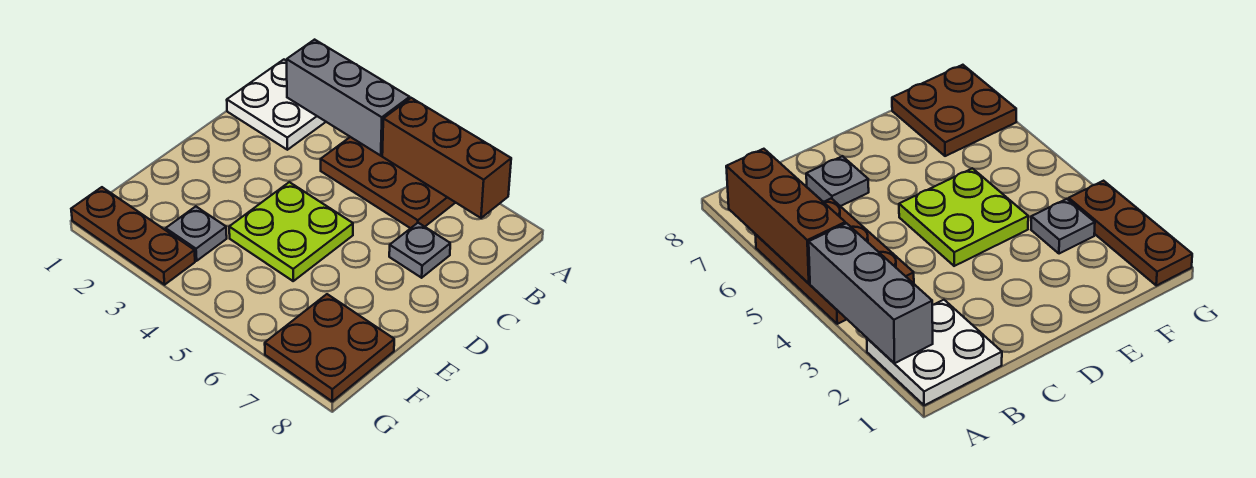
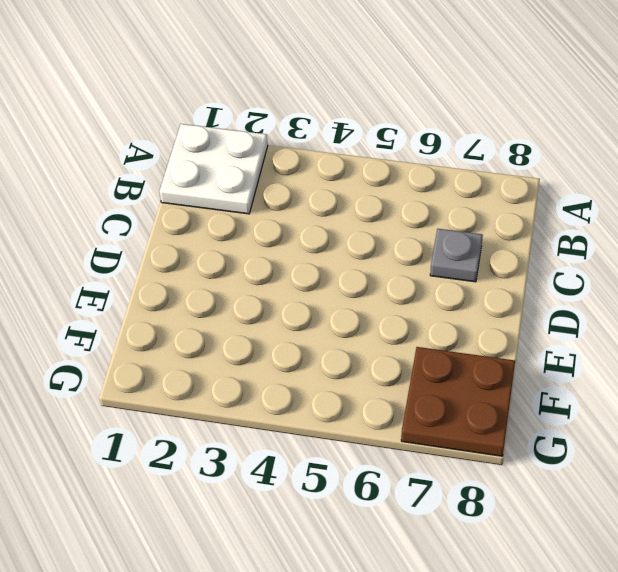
none -> brown plate A4:B6 level 1
none -> lime plate D4:E5 level 1

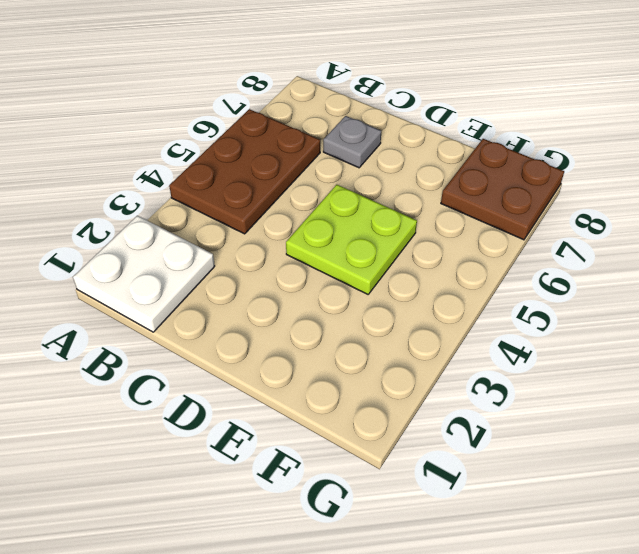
none -> grey plate F3 level 1
none -> brown plate G1:G3 level 1

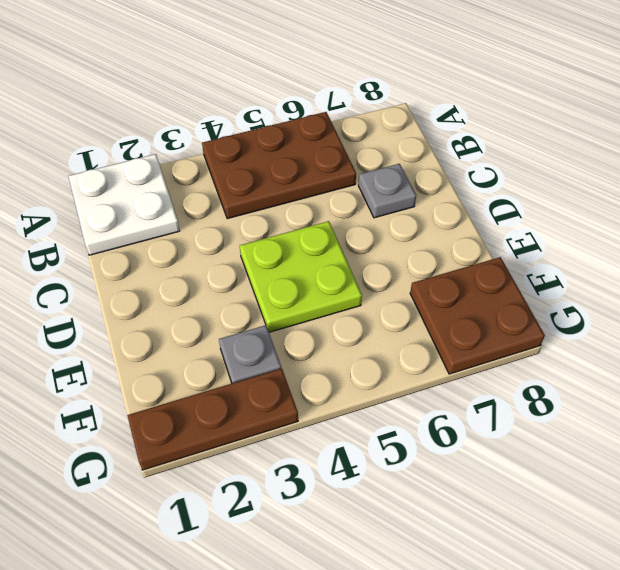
none -> grey brick A2:A4 level 2
none -> brown brick A5:A7 level 2

